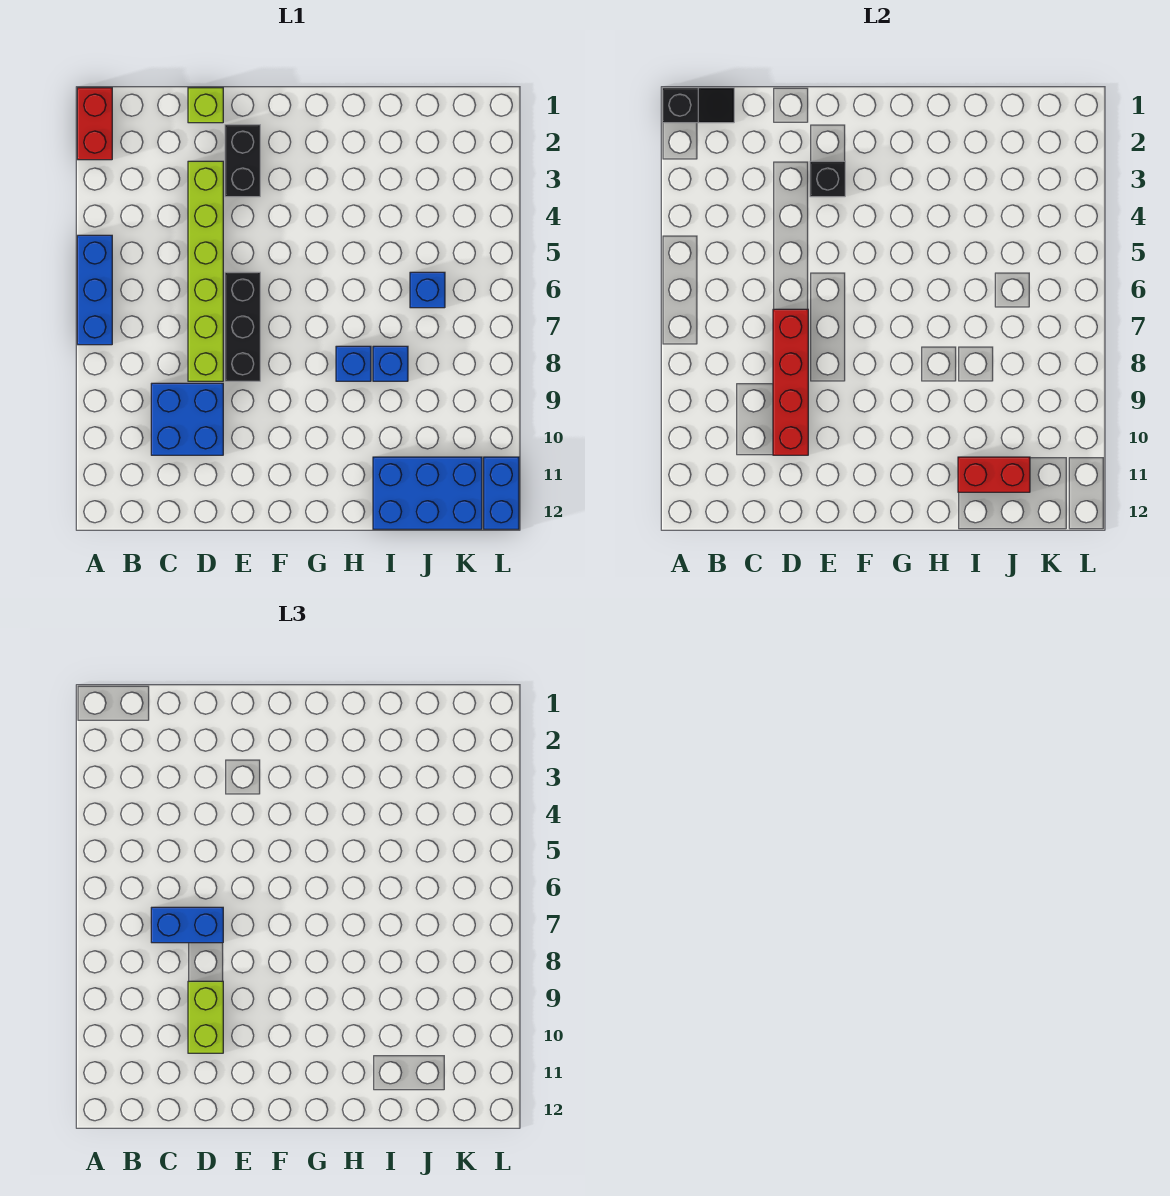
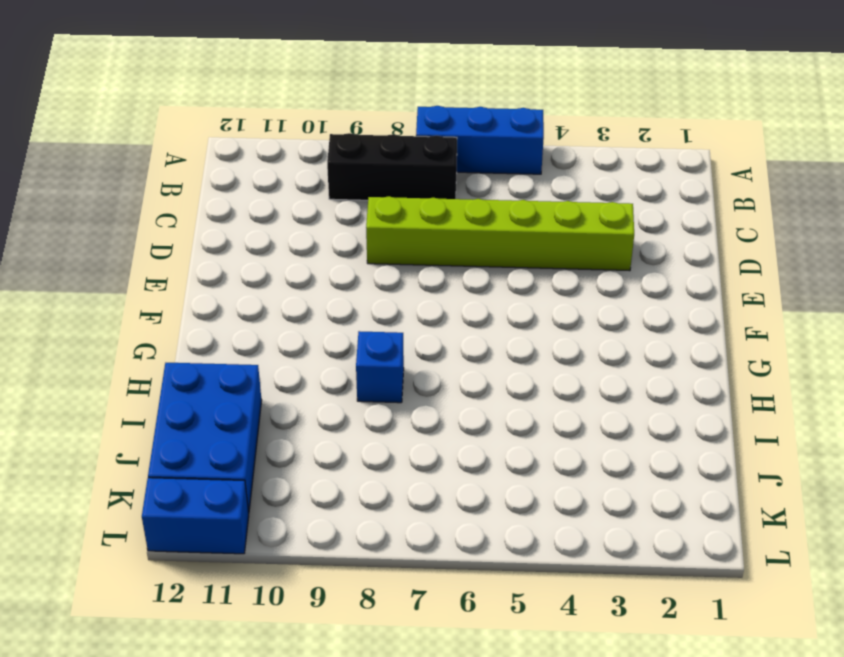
black brick B7:B9 level 1 -> black brick E6:E8 level 1
none -> red brick A1:A2 level 1
none -> blue brick C9:D10 level 1
none -> lime brick D1 level 1

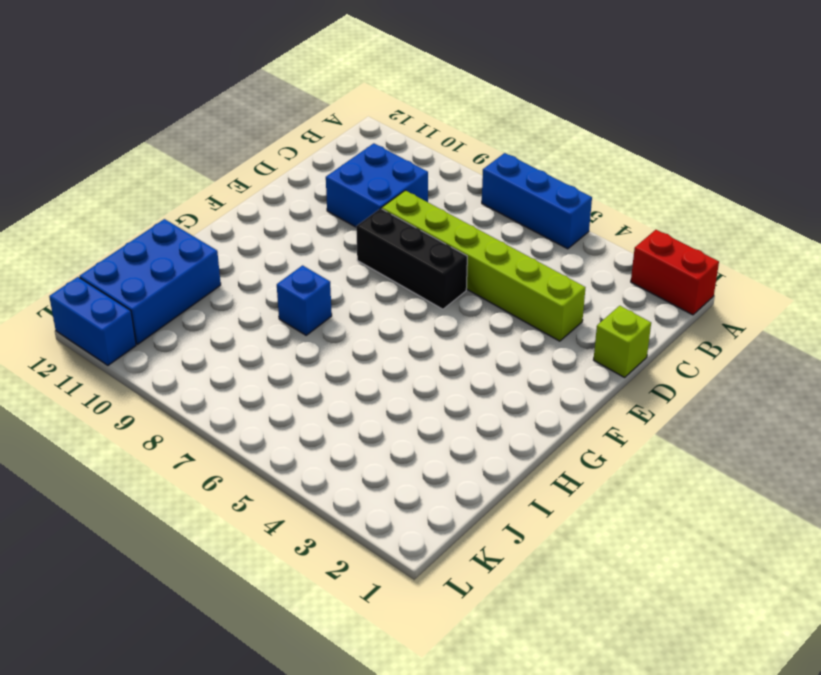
none -> black brick E2:E3 level 1
none -> blue brick I8 level 1
none -> blue brick J6 level 1

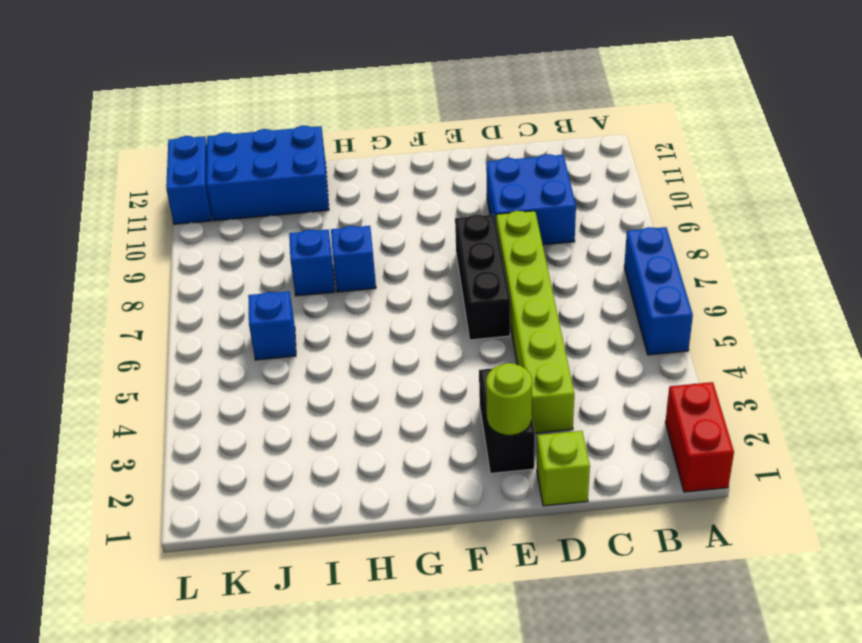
lime round brick E2 level 2 -> none
none -> black slope A1:B1 level 2 top A
none -> red brick D7:D10 level 2
none -> black brick E3 level 2

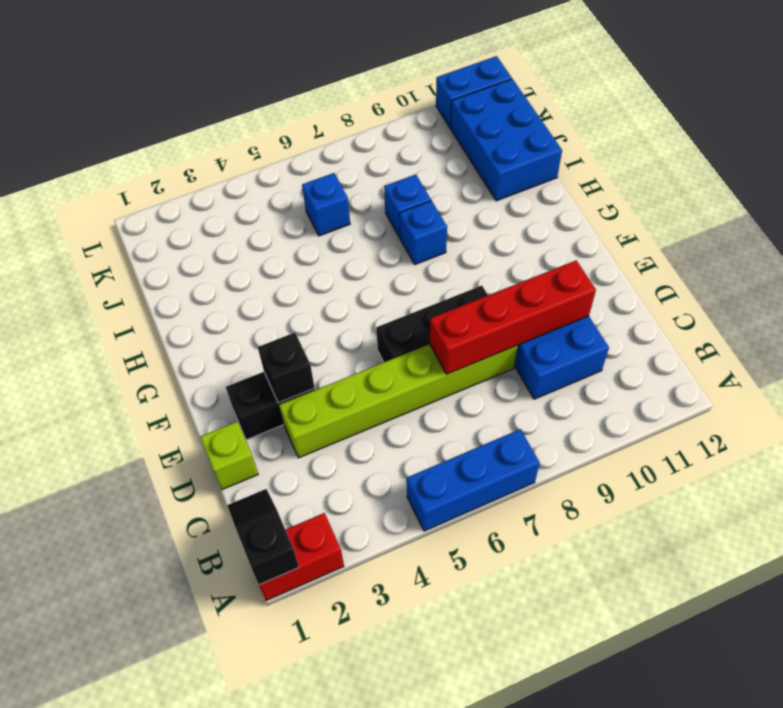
none -> red brick I11:J11 level 2
none -> blue brick C7:D7 level 3
none -> lime brick D9:D10 level 3

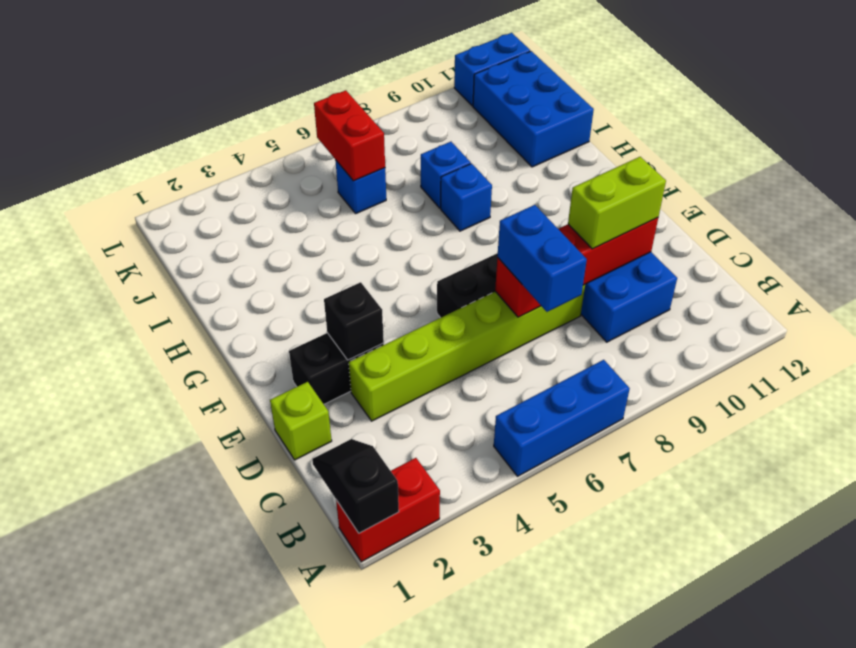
red brick J6:K6 level 2 -> red brick I11:J11 level 2

